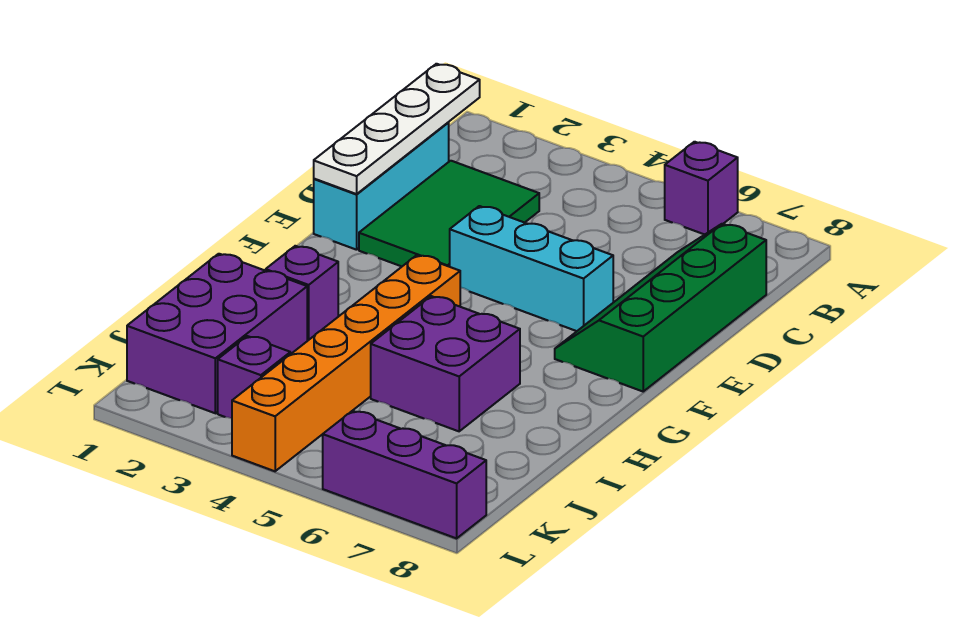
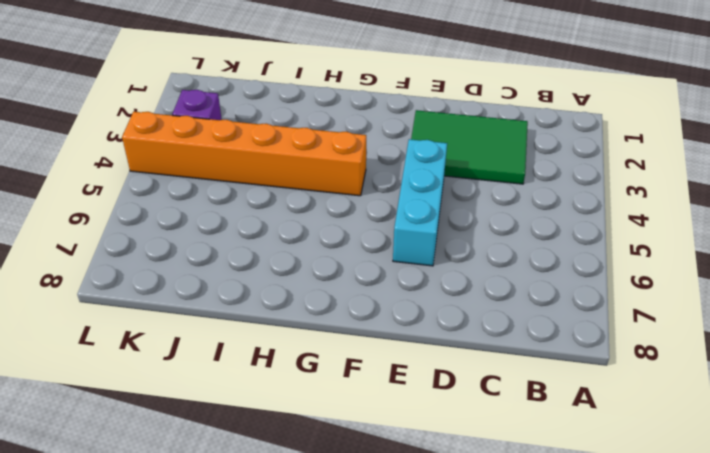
none -> purple brick A6 level 1
none -> cyan brick C1:E1 level 1
none -> green slope C7:F8 level 1 top 8

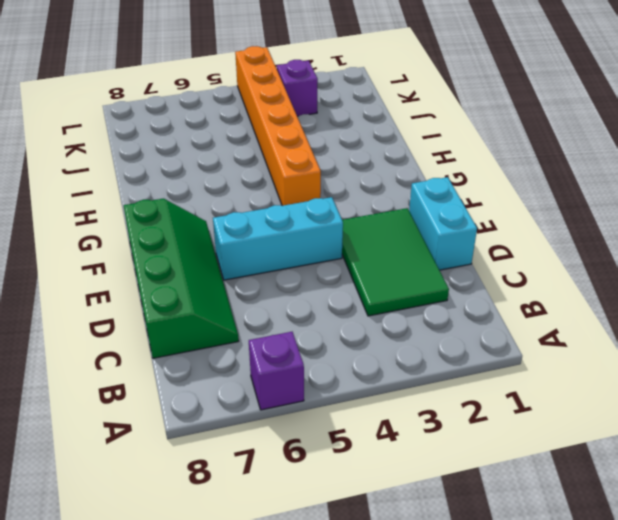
cyan brick D1:E1 level 1 -> cyan brick C1:E1 level 1
none -> purple brick H2 level 1
none -> purple brick H5:I6 level 1
none -> purple brick I1:K2 level 1

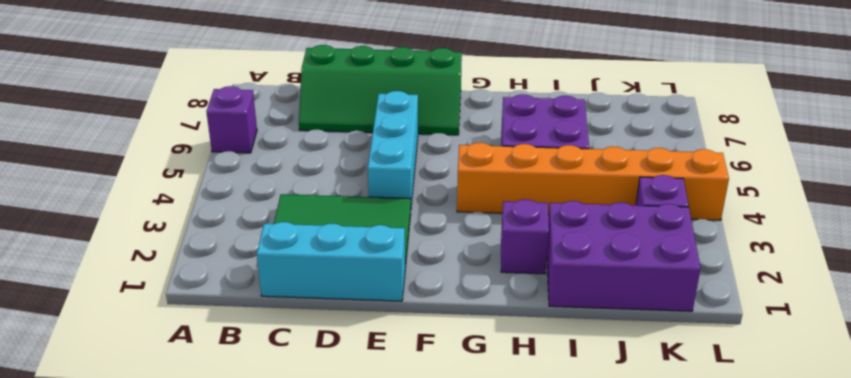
none -> purple brick L6:L8 level 1
none -> white plate B1:E1 level 2

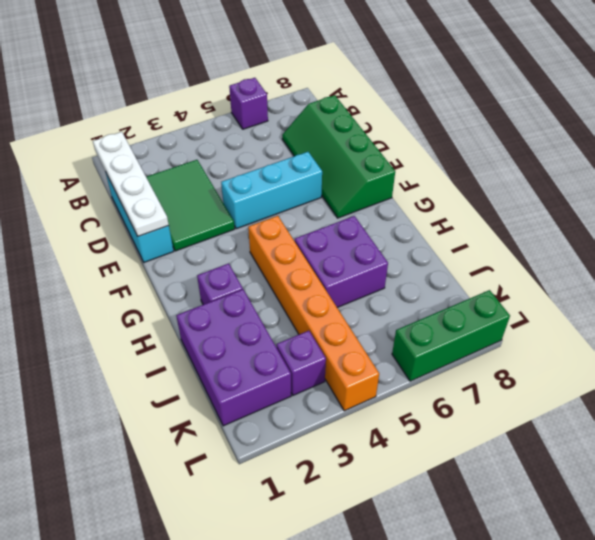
green brick L6:L8 level 1 -> purple brick L6:L8 level 1

